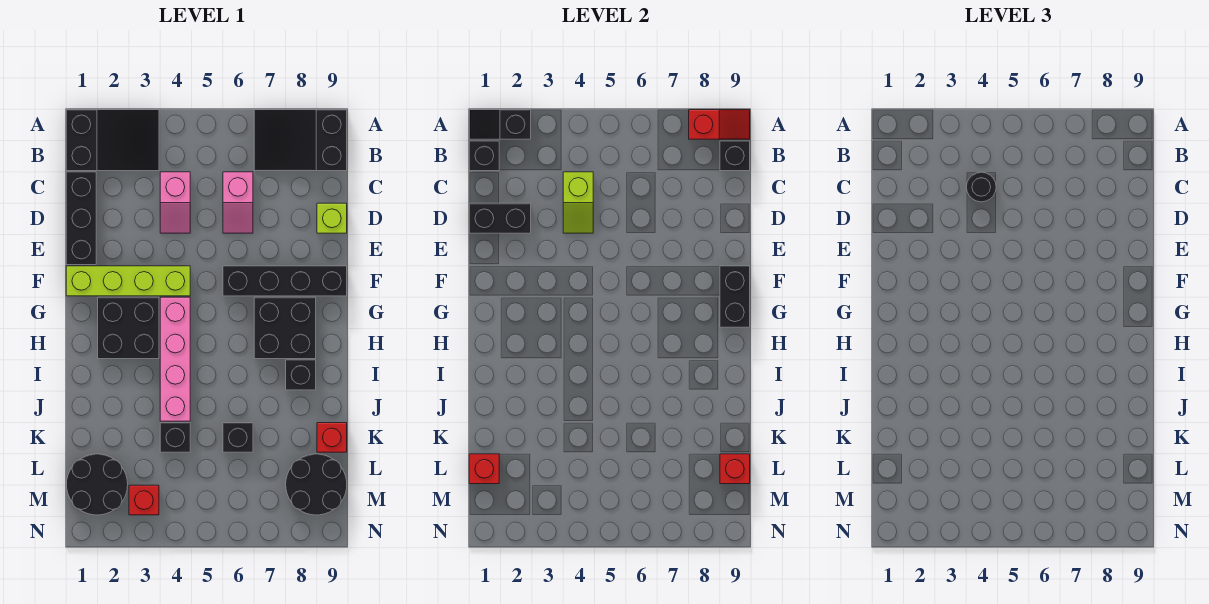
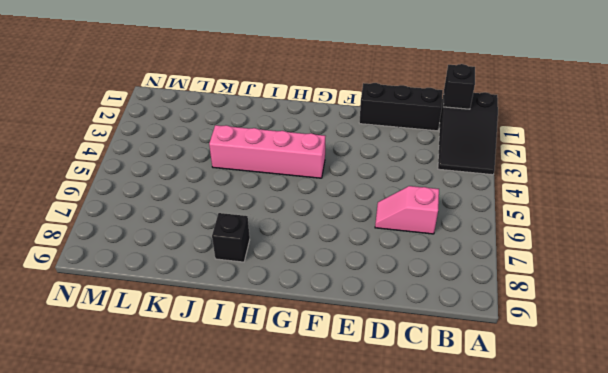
none -> black slope A7:B9 level 1 top 9
none -> pink slope C4:D4 level 1 top C
none -> lime brick D9 level 1

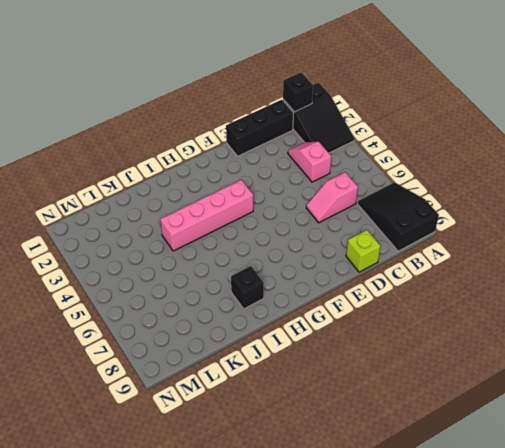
pink slope C3:C4 level 1 top 4 -> pink slope C4:D4 level 1 top C
none -> lime brick F1:F4 level 1
none -> black brick F6:F9 level 1
none -> black brick G2:H3 level 1

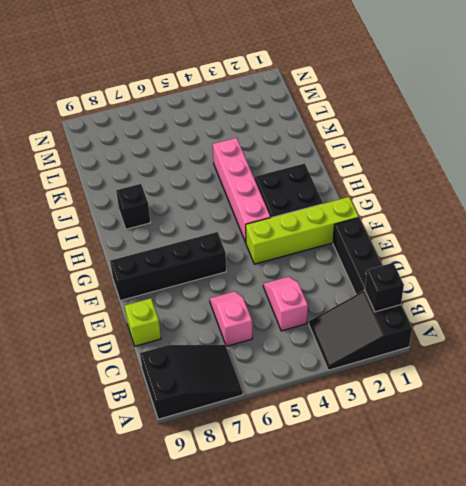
none -> black brick G7:H8 level 1
none -> black brick K4 level 1
none -> black brick K6 level 1

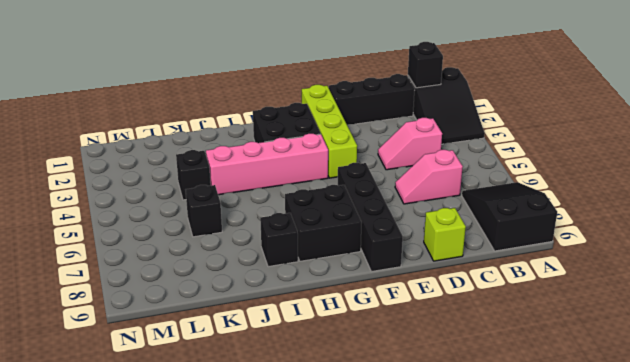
none -> red brick K9 level 1
none -> black round brick L1:M2 level 1
none -> black round brick L8:M9 level 1

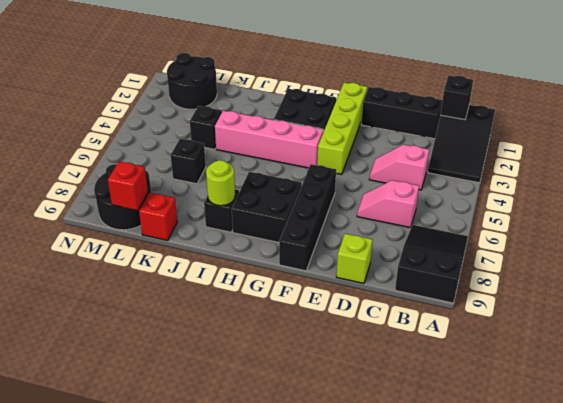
lime round brick I8 level 2 -> none
none -> red brick M3 level 1
none -> black slope A1:A2 level 2 top 2
none -> red slope A8:A9 level 2 top 8

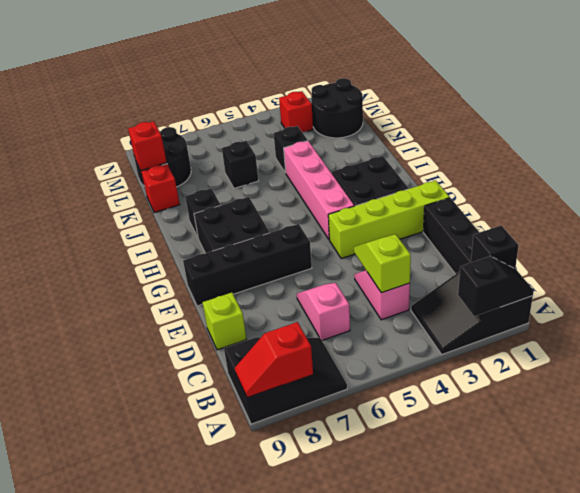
none -> black brick B9 level 2
none -> black brick D1:D2 level 2
none -> black brick F9:G9 level 2

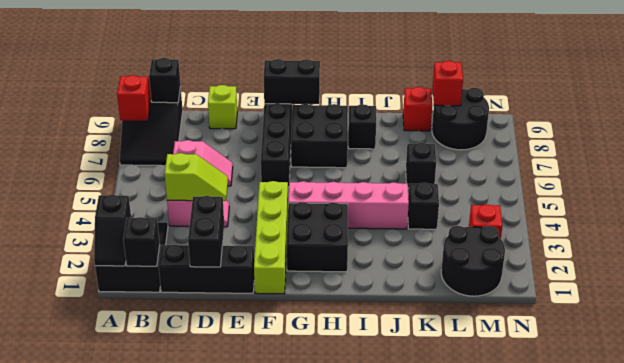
none -> red brick L1 level 2
none -> black round brick C4 level 3

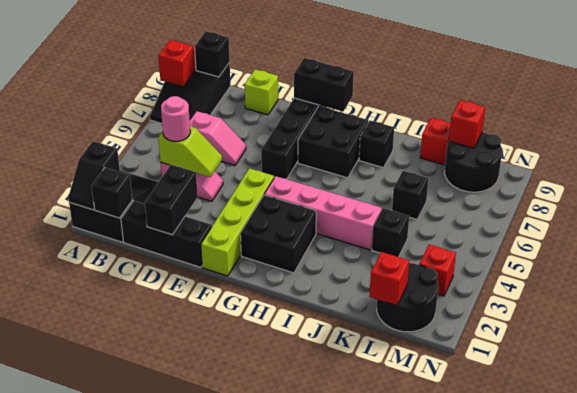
pink round brick C4 level 3 -> black round brick C4 level 3

